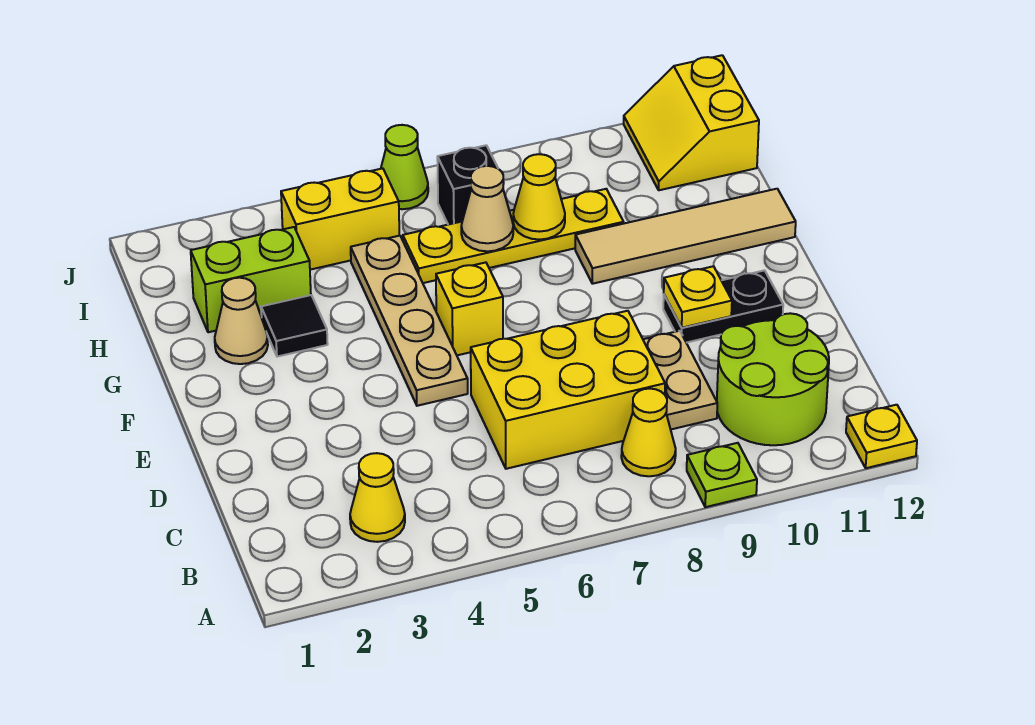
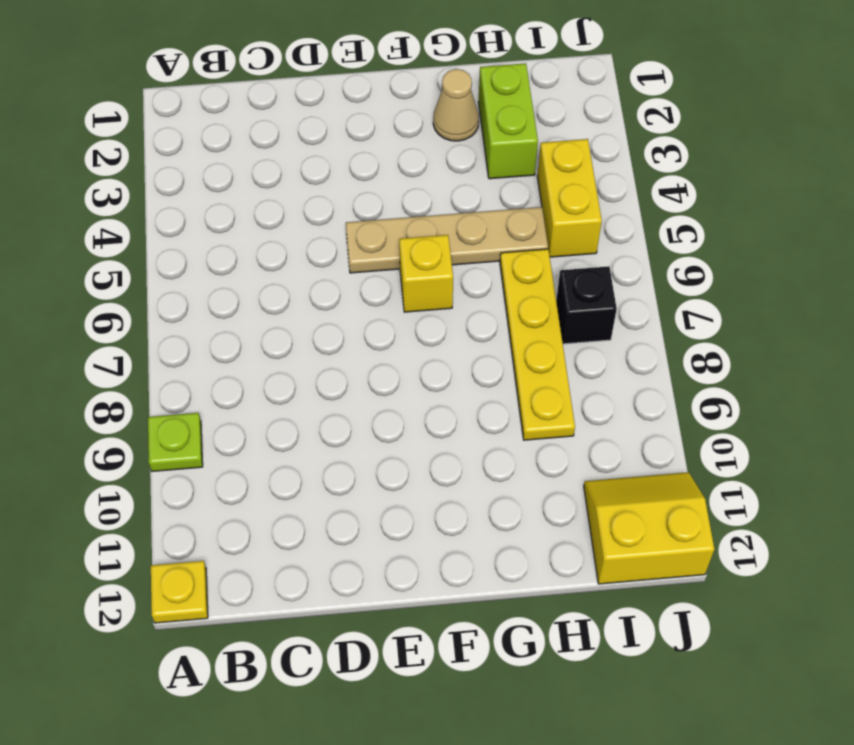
none -> yellow cone B3 level 1
none -> yellow cone B8 level 1
none -> lime round brick B10:C11 level 1

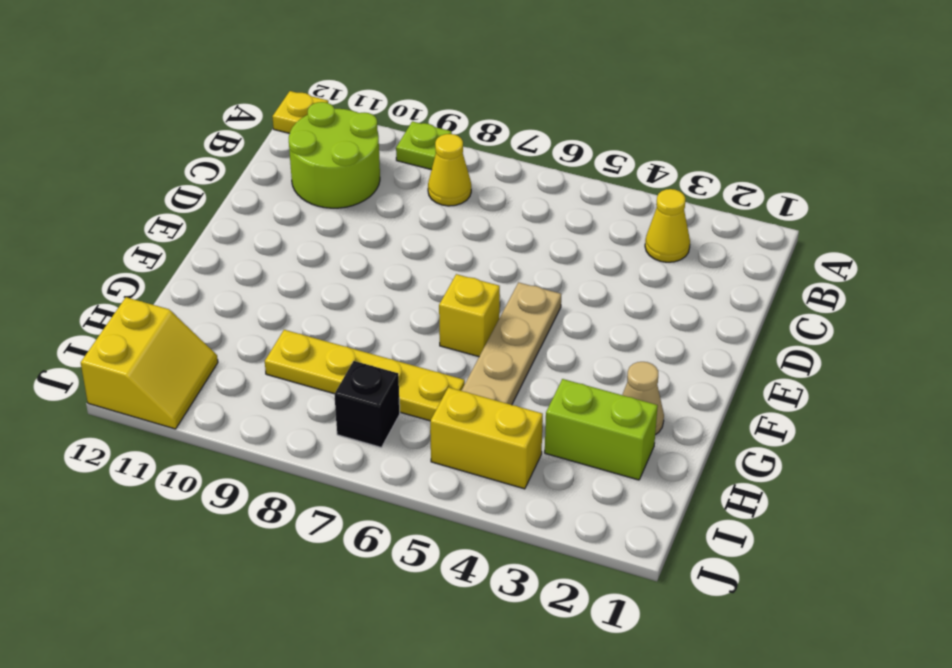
none -> yellow brick C6:D8 level 1
none -> tan plate C9:D9 level 1
none -> black plate E10:E11 level 1

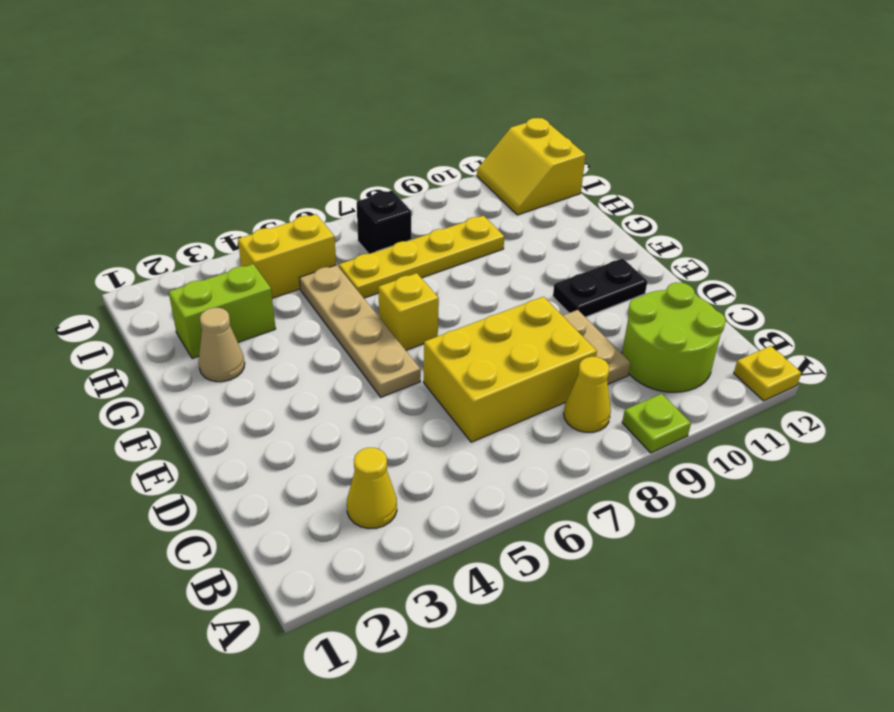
none -> black tile G3 level 1
none -> tan tile G9:G12 level 1
none -> lime cone J6 level 1

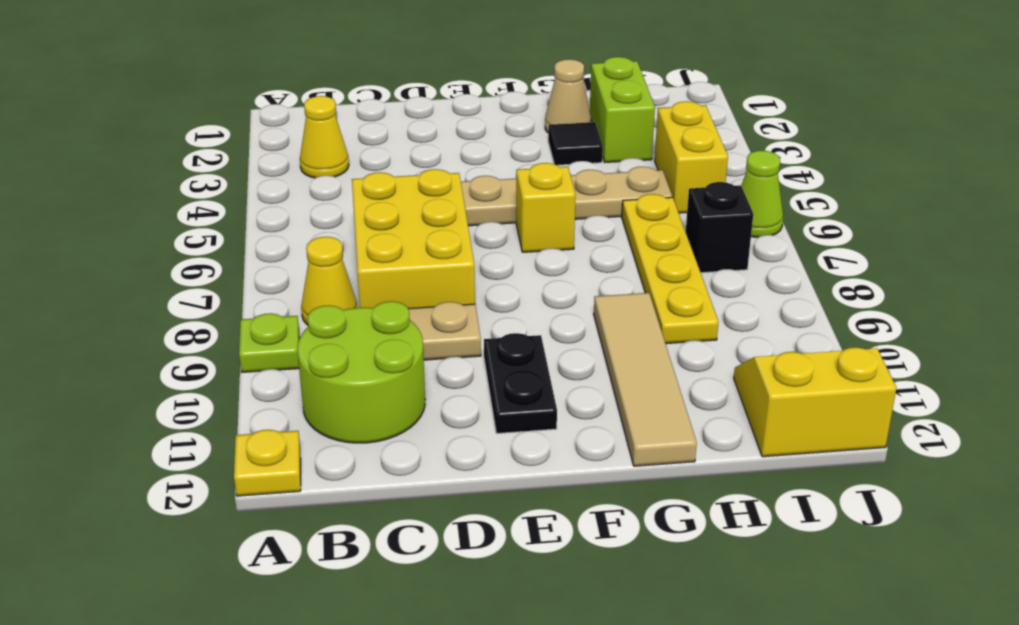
none -> yellow plate E10 level 2
none -> tan cone H7 level 2
none -> yellow cone H8 level 2

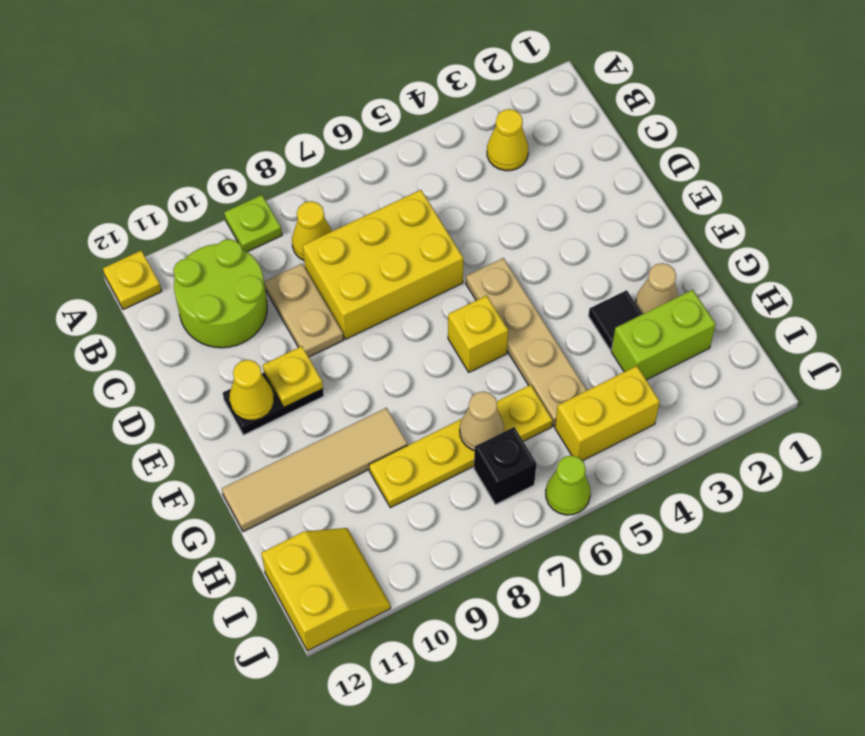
yellow cone E11 level 2 -> yellow cone H8 level 2

